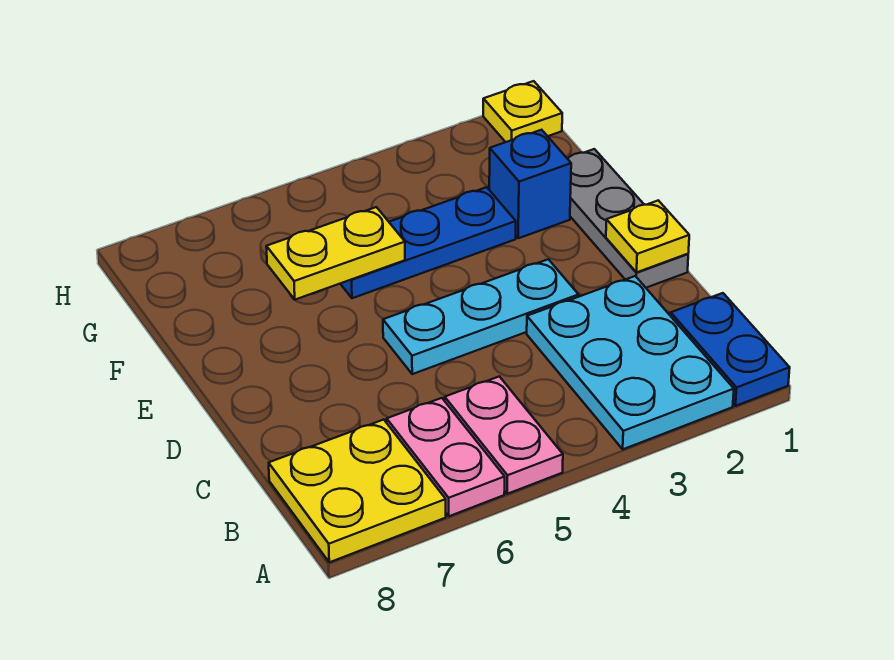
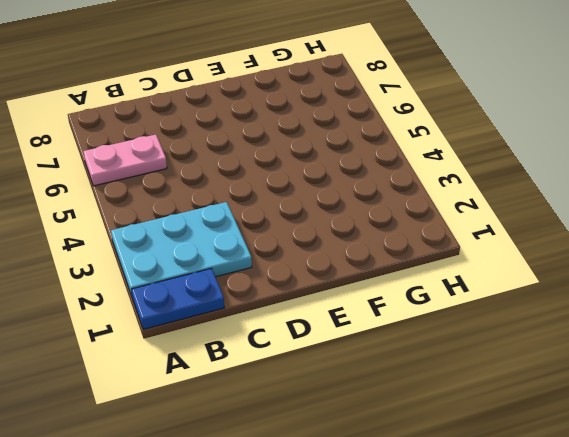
none -> pink plate A5:B5 level 1
none -> yellow plate A7:B8 level 1
none -> grey plate D1:F1 level 1

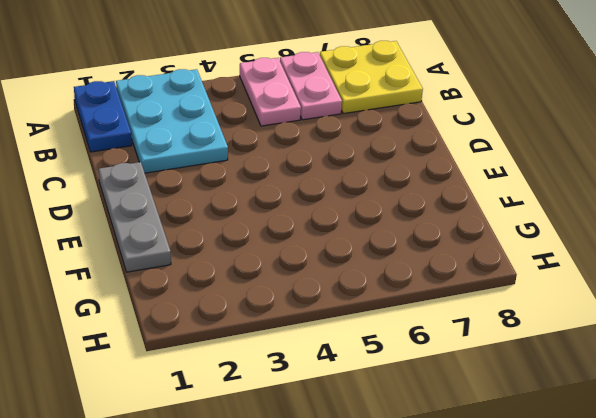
none -> cyan plate D3:D5 level 1
none -> blue brick F2 level 1
none -> blue plate F3:F5 level 1

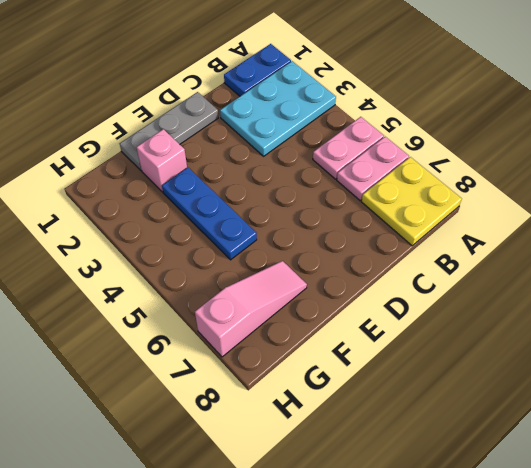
pink brick F2 level 1 -> blue brick F2 level 1
pink slope F7:H7 level 1 top H -> none
none -> cyan plate D3:D5 level 1
none -> yellow plate H1 level 1
none -> yellow plate D1 level 2

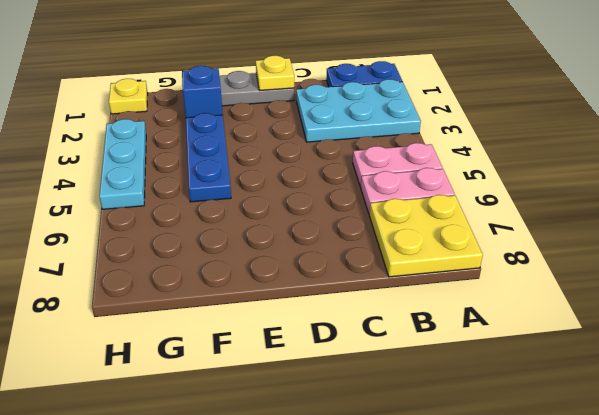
cyan plate H3:H5 level 1 -> cyan plate D3:D5 level 1
none -> yellow plate F5:F6 level 2

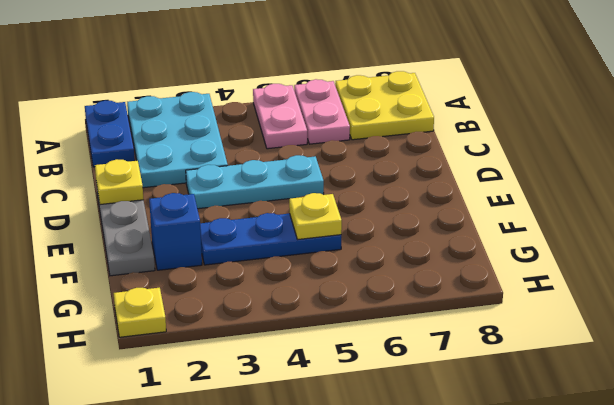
yellow plate F5 level 2 -> yellow plate F5:F6 level 2

